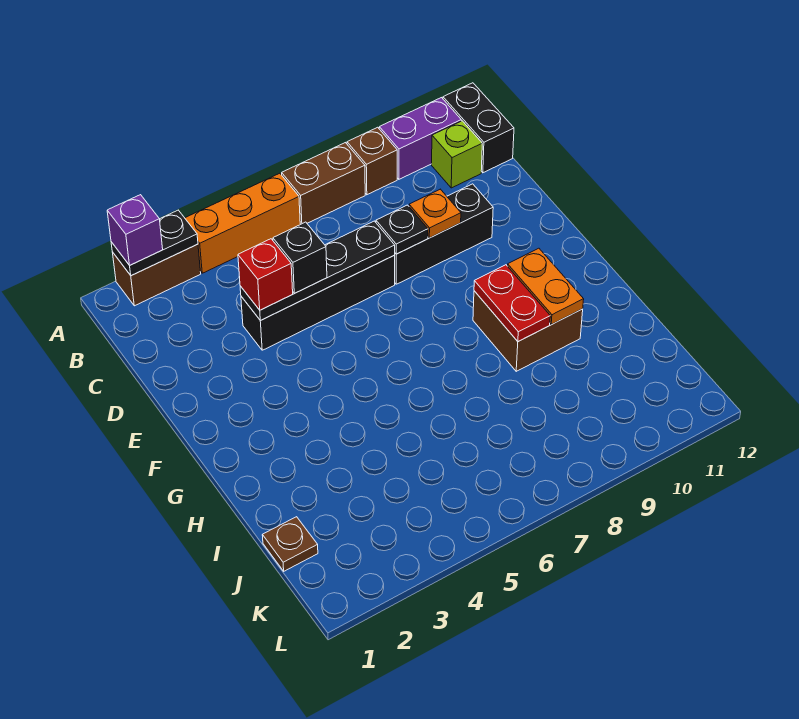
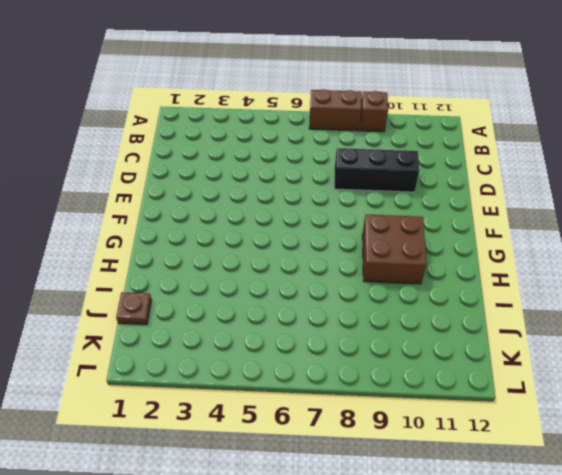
none -> brown brick A2:A3 level 1
none -> orange brick A4:A6 level 1
none -> purple brick A10:A11 level 1

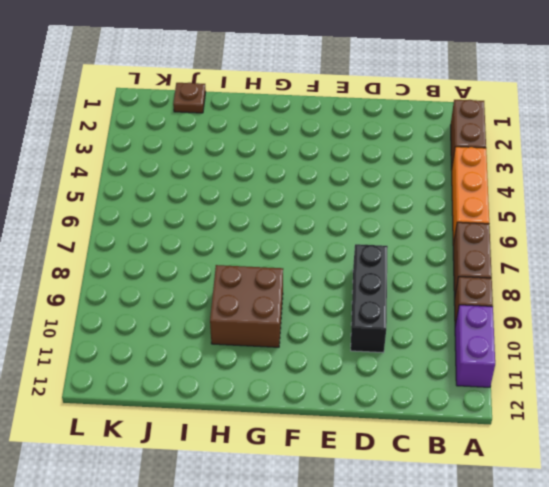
none -> black brick A12:B12 level 1
none -> lime brick B11 level 1
none -> black brick D4:D7 level 1

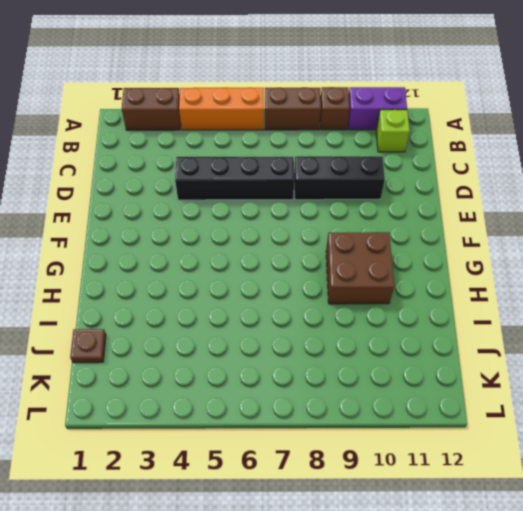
none -> black brick A12:B12 level 1
none -> black plate A2:A3 level 2
none -> black plate D4:D7 level 2

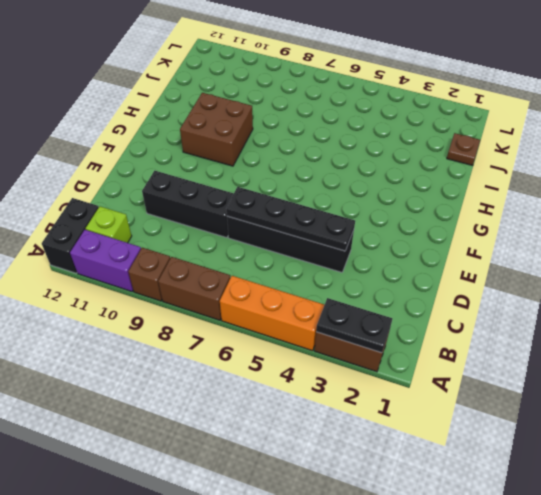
none -> black plate D8 level 2
none -> orange plate D9 level 2
none -> red plate G9:H9 level 2

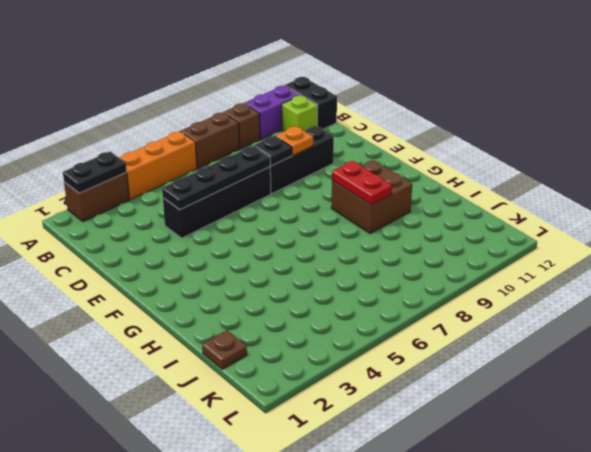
none -> orange plate G10:H10 level 2
none -> purple brick A2 level 3
none -> red brick D4 level 3

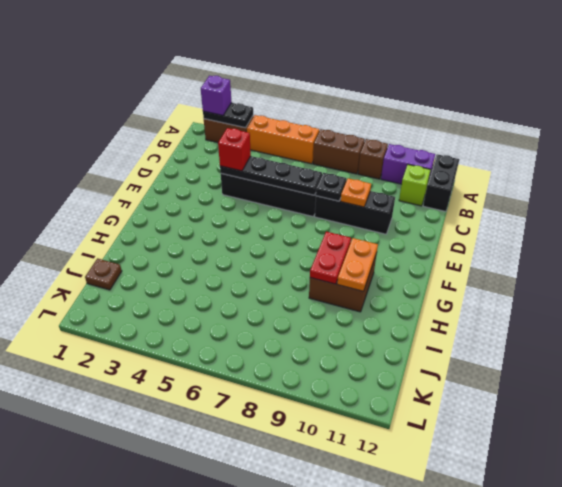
none -> black brick D5 level 3

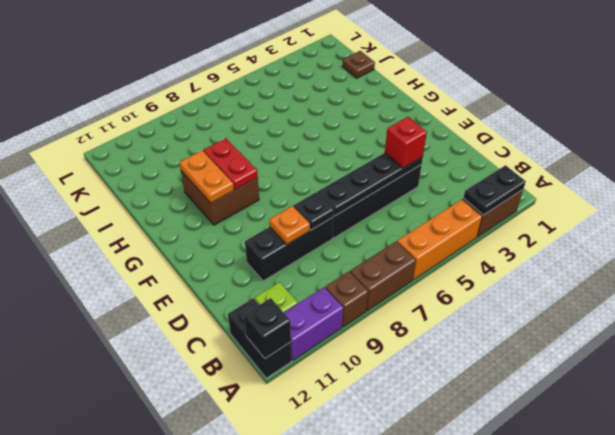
black brick A12 level 2 -> black brick D5 level 3
none -> purple brick A2 level 3

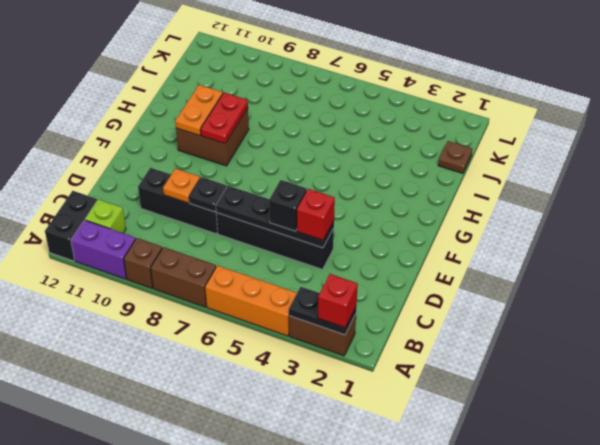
red brick A2 level 3 -> purple brick A2 level 3

